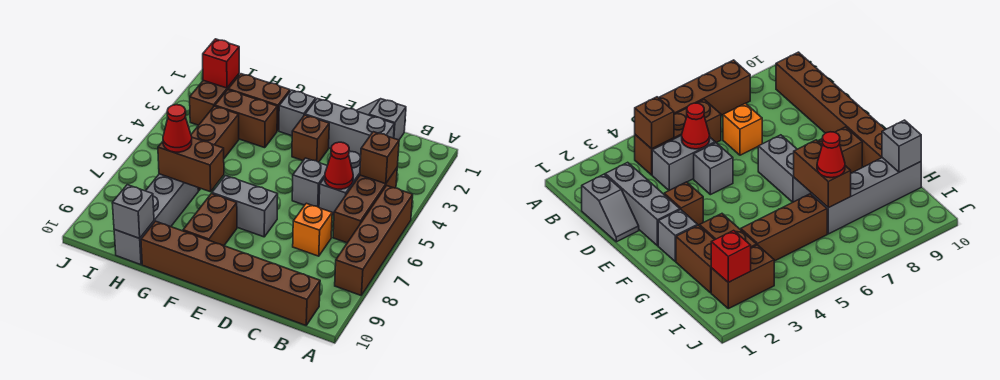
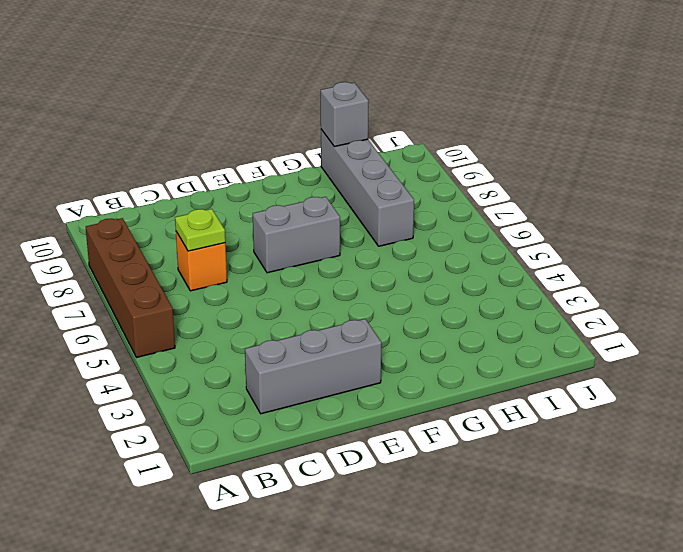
lime plate C7 level 2 -> none
none -> brown brick B4:B6 level 1
none -> brown brick B10:G10 level 1
none -> grey slope C1:D1 level 1 top C

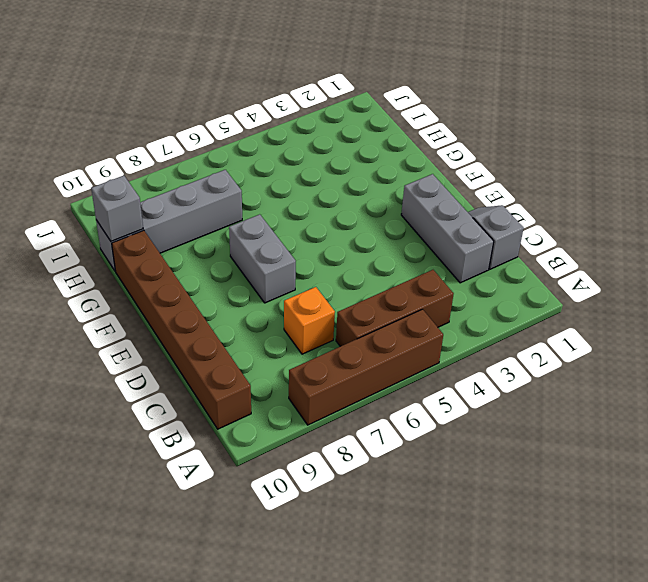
none -> grey brick C4:C5 level 1
none -> grey brick D5 level 1
none -> brown brick E3 level 1

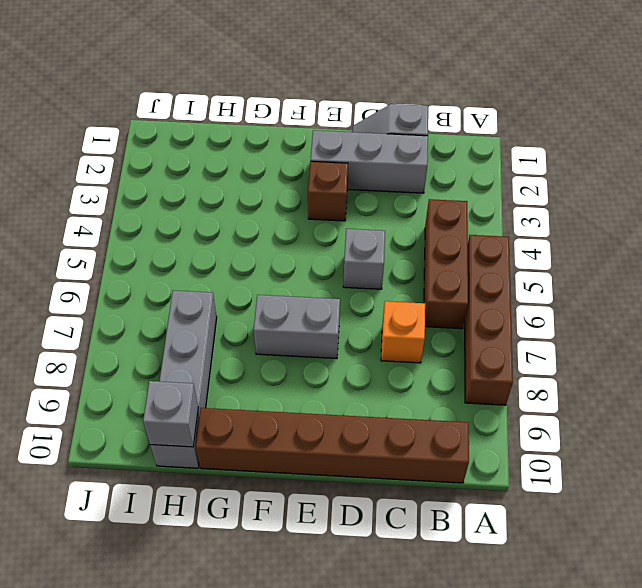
none -> grey brick C4:C5 level 1
none -> grey brick F2 level 1
none -> brown brick F8:F9 level 1

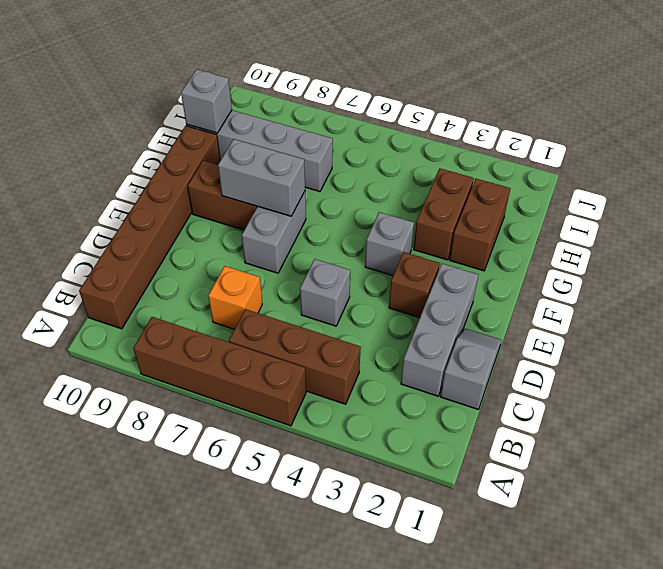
grey brick F4 level 1 -> grey brick F2 level 1
grey brick F7:F8 level 2 -> grey brick C4:C5 level 1
none -> brown brick H4:H6 level 1
none -> brown brick I2:I3 level 1
none -> brown brick B4 level 2

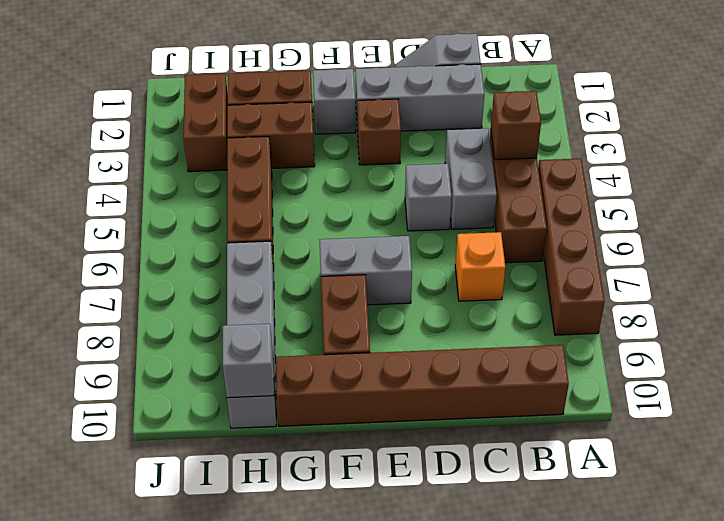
none -> red cone C5 level 2
none -> brown brick G7:H7 level 2
none -> red brick I2 level 2

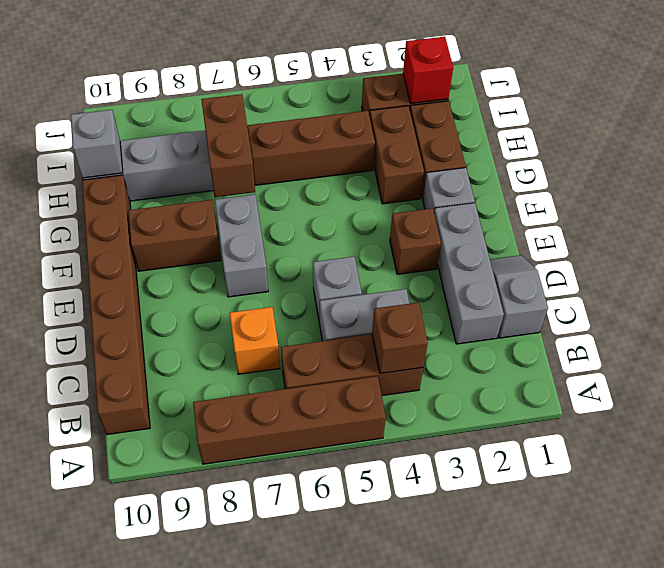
none -> red cone C5 level 2
none -> red cone H7 level 3

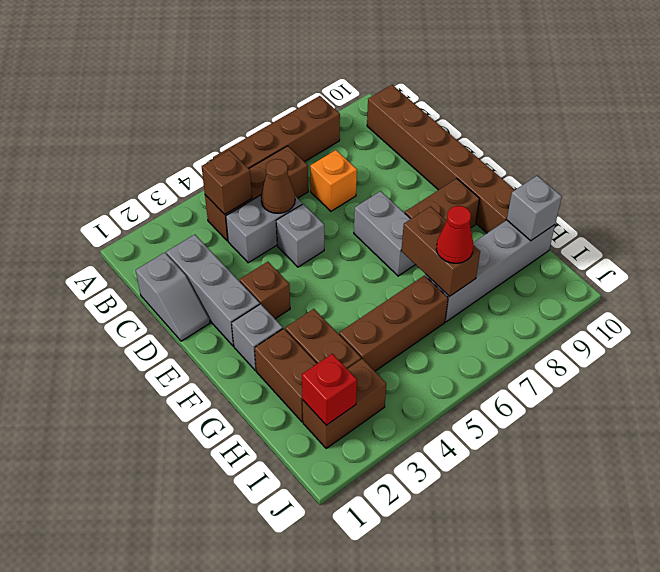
brown cone C5 level 2 -> red cone C5 level 2

